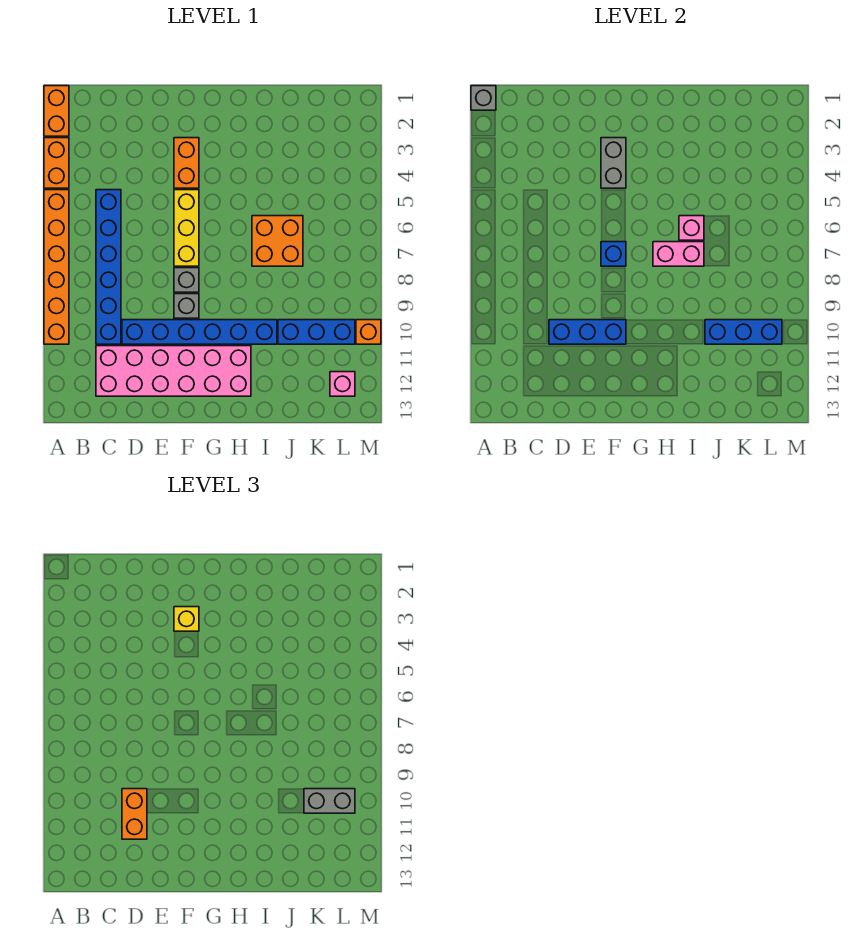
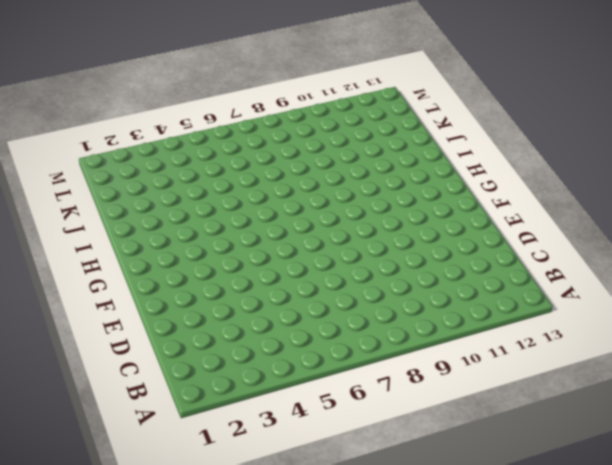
none -> orange brick A1:A2 level 1
none -> orange brick A3:A4 level 1
none -> orange brick A5:A10 level 1

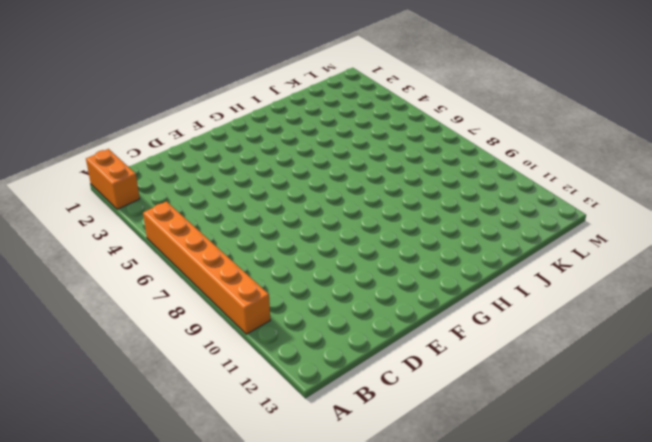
none -> orange brick A3:A4 level 1
none -> blue brick C5:C10 level 1
none -> pink brick C11:H12 level 1

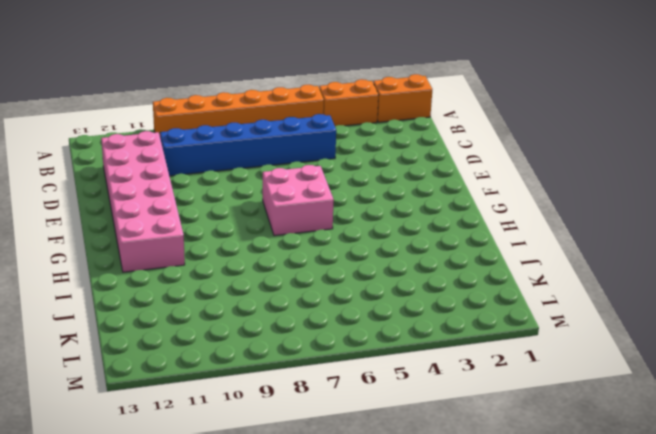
pink brick F6:G7 level 1 -> yellow brick F5:F7 level 1
none -> blue brick D10:I10 level 1
none -> orange brick F3:F4 level 1
none -> grey brick F8 level 1

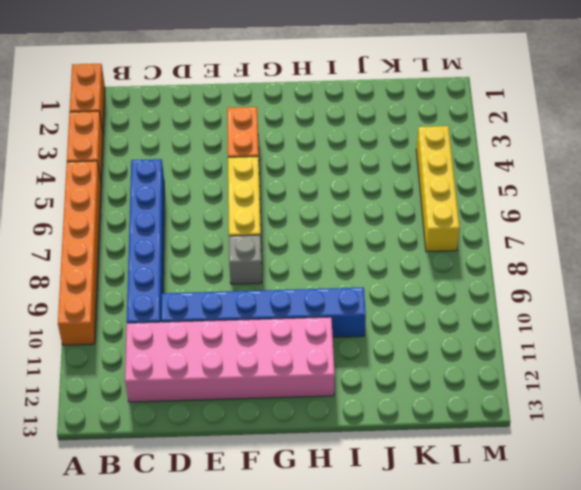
yellow brick L4:L7 level 1 -> none
none -> grey brick F9 level 1
none -> orange brick I6:J7 level 1
none -> blue brick J10:L10 level 1

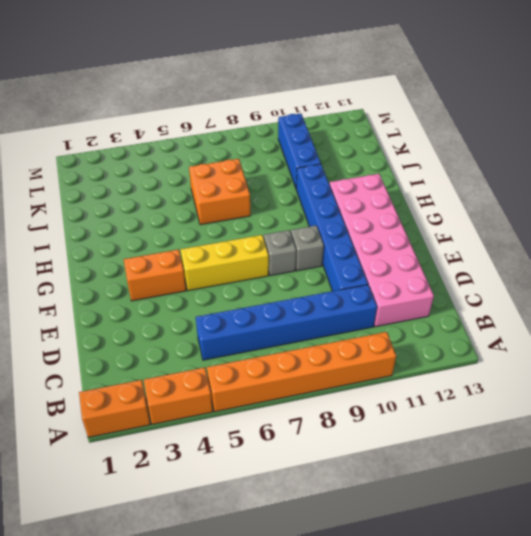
none -> pink brick L12 level 1
none -> orange brick M10 level 1
none -> grey brick A1 level 2

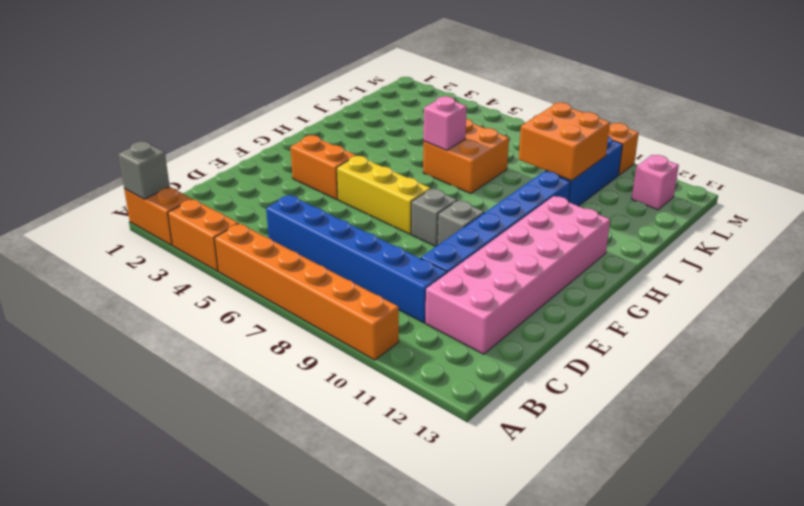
orange brick J9:K10 level 2 -> blue brick J10:L10 level 2
none -> blue brick D10:F10 level 2
none -> grey brick F3:F4 level 2
none -> blue brick F7 level 2

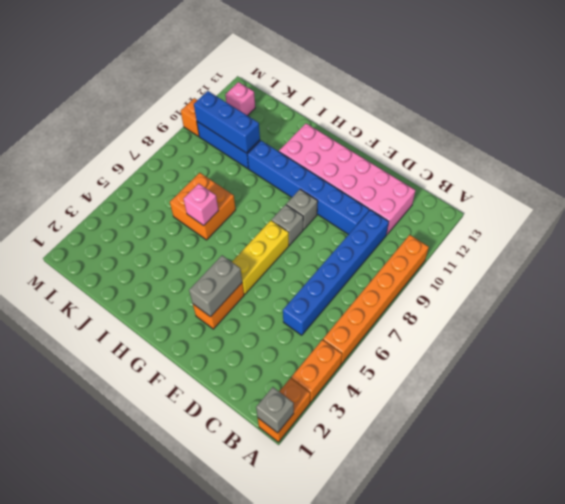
none -> blue brick D10:F10 level 2
none -> blue brick F7 level 2
none -> pink brick H7:I7 level 2

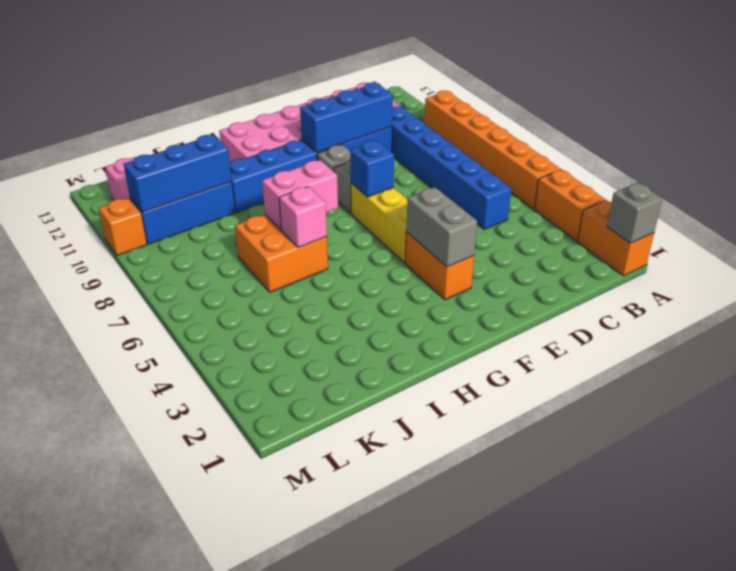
none -> orange brick D10:D11 level 3
none -> yellow brick F3 level 3
none -> grey brick K10:L10 level 3

